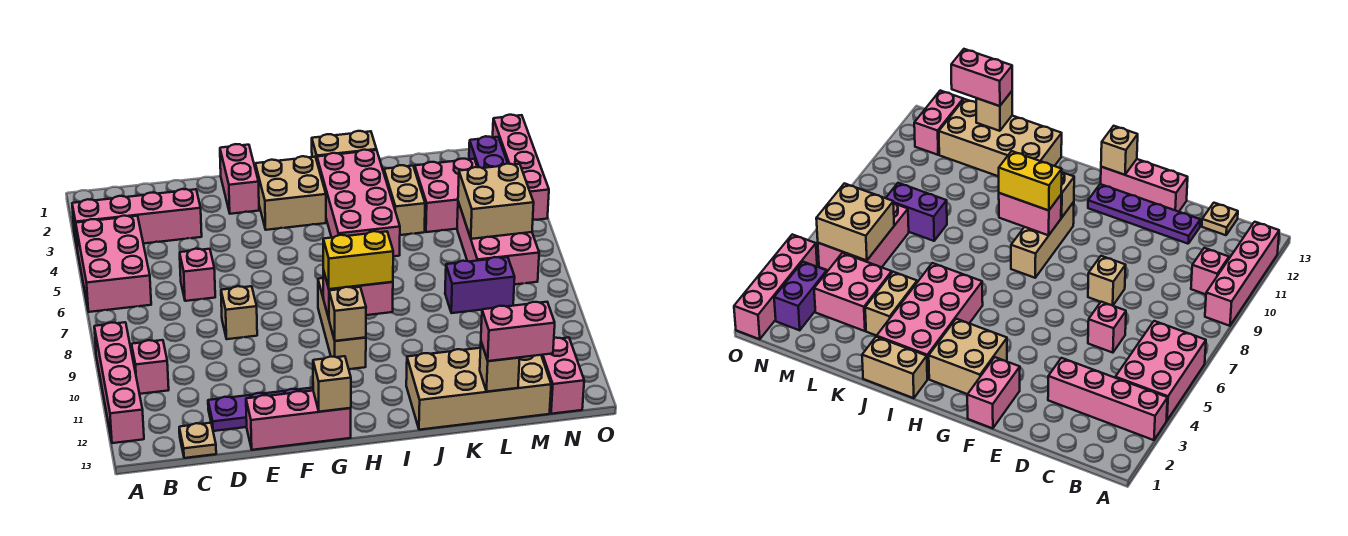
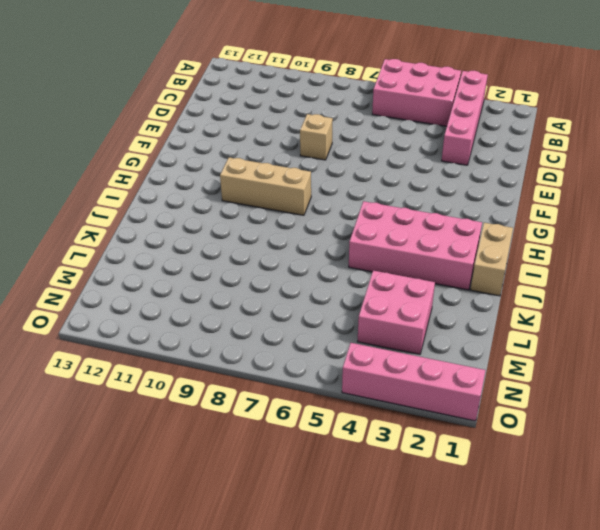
none -> pink brick A9:A12 level 1
none -> pink brick B10 level 1
none -> tan plate C13 level 1

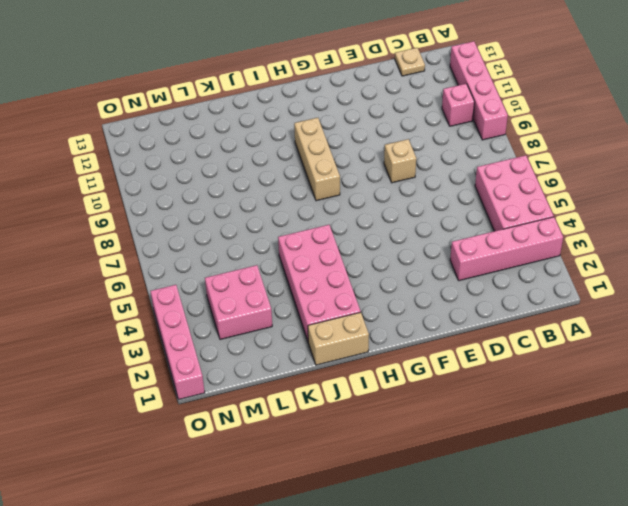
none -> pink brick D6 level 1
none -> purple plate D12:G12 level 1
none -> pink brick E13:G13 level 1

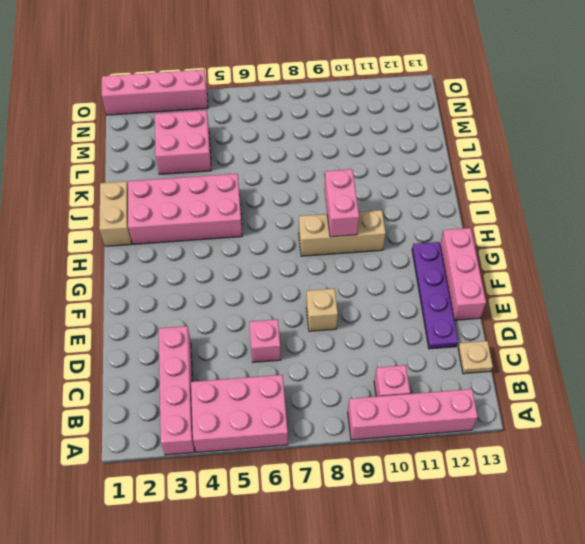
none -> pink brick F1:F2 level 1
none -> tan brick G2:H3 level 1
none -> tan brick J12:M13 level 1

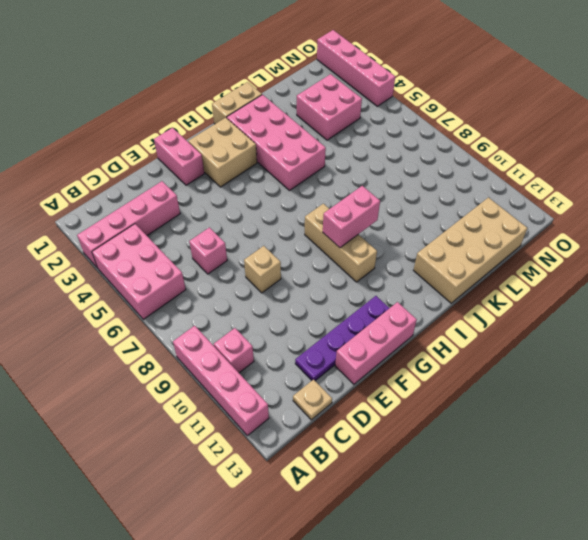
none -> tan brick K3:K4 level 1
none -> purple brick L8:M8 level 1
none -> pink brick M5:N7 level 1

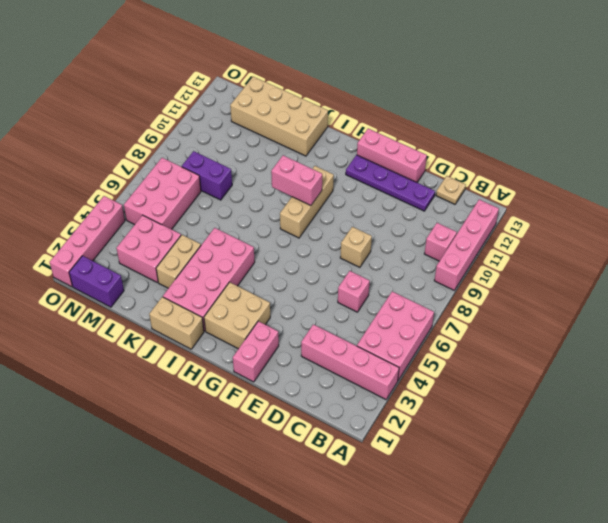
purple brick M1:N1 level 1 -> purple brick N2:N3 level 1
none -> pink brick N12:N13 level 1
none -> tan brick G13 level 2
none -> tan brick H10 level 2

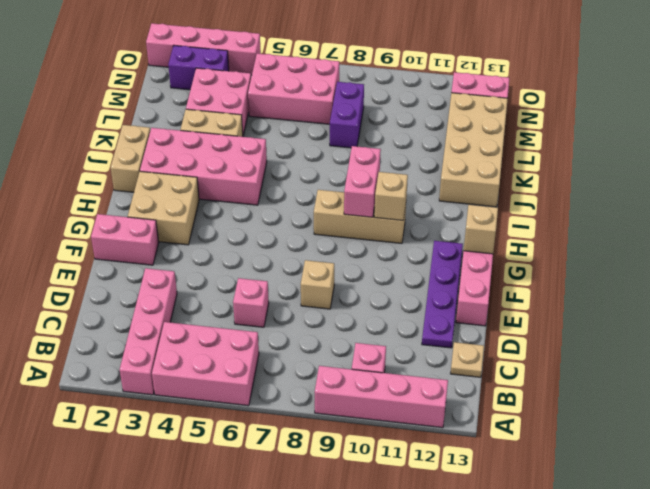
none -> tan brick L13 level 2
none -> tan brick M5:N6 level 2
none -> yellow brick H9:I9 level 3

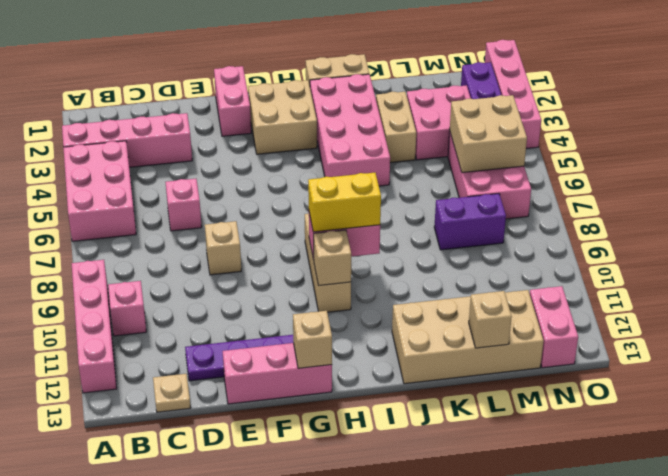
none -> pink brick L13:M13 level 3

